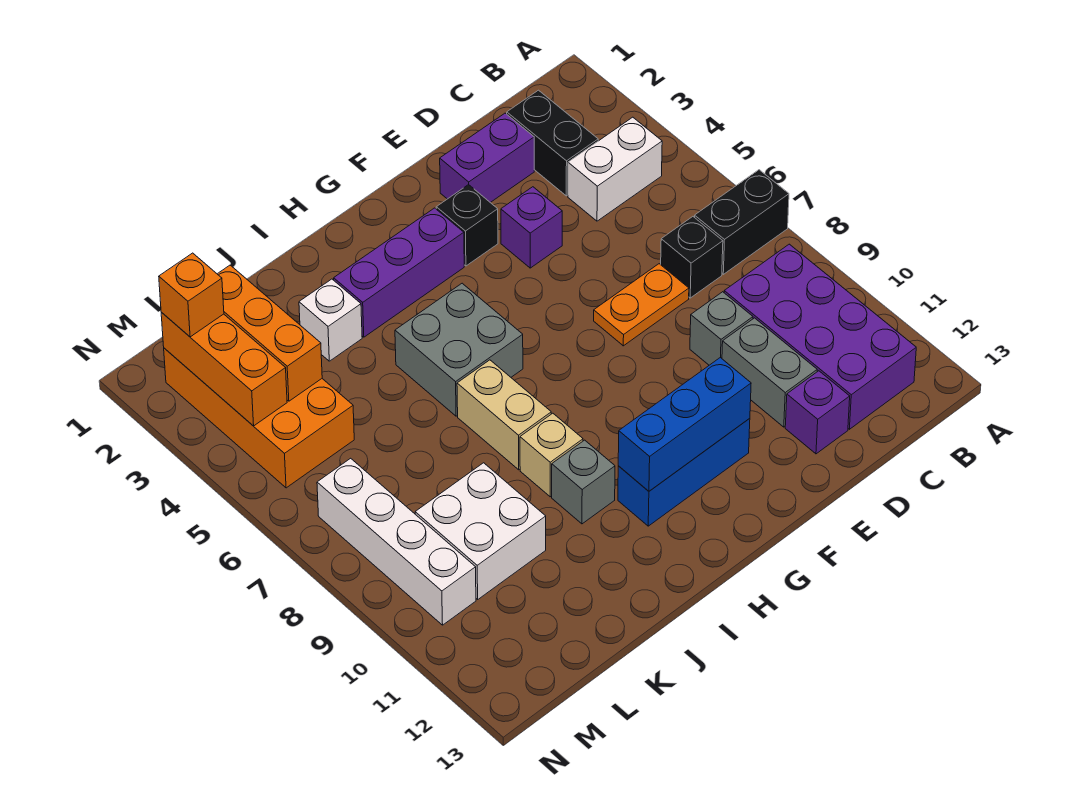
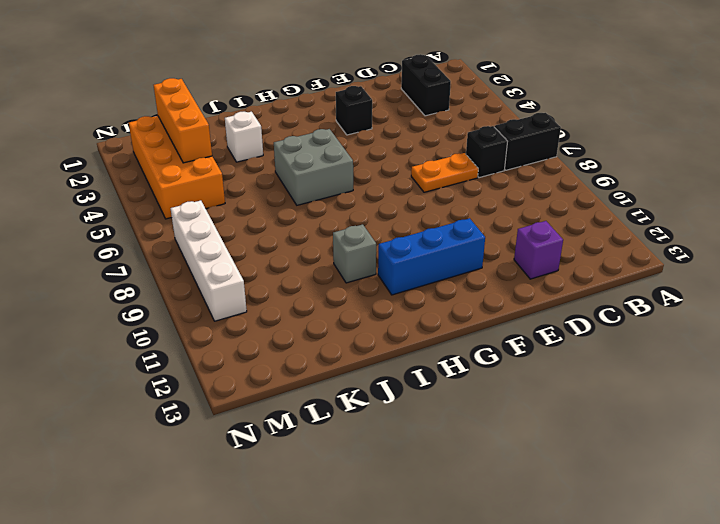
none -> white brick B4:C4 level 1
none -> purple brick B9:C12 level 1
none -> purple brick D2:E2 level 1

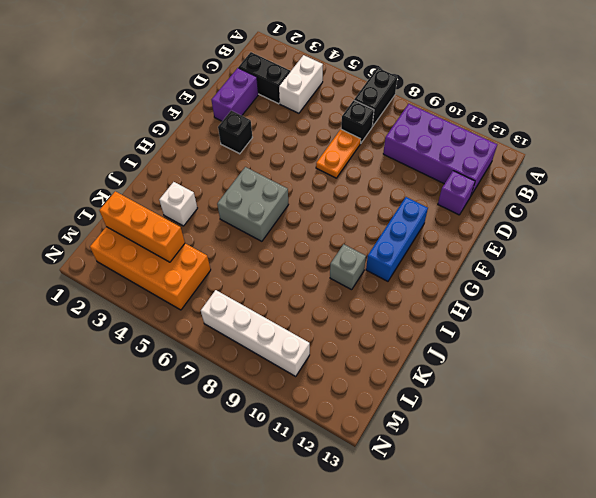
none -> grey brick D9 level 1
none -> grey brick D10:D11 level 1
none -> purple brick E4 level 1

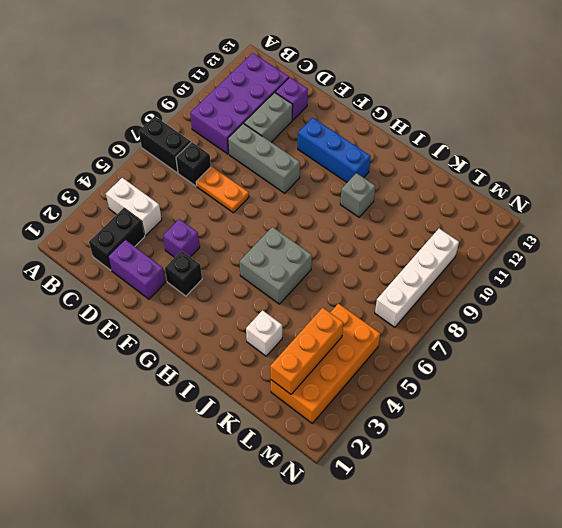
grey brick D9:F9 level 1 -> grey brick D9 level 1
none -> purple brick G3:I3 level 1
none -> tan brick I7:I8 level 1
none -> tan brick I9 level 1

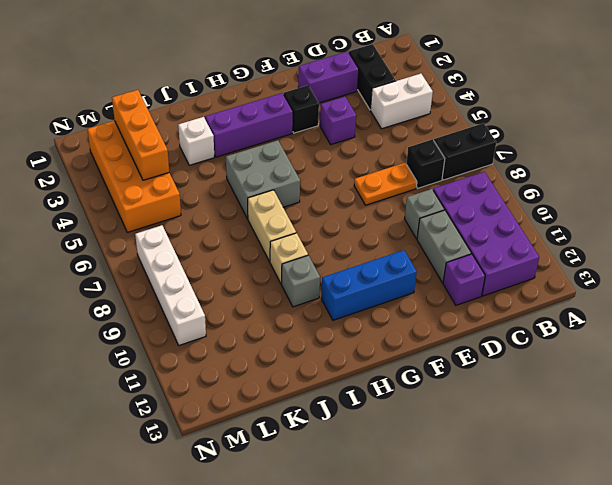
none -> white brick K9:L10 level 1
none -> blue brick F11:H11 level 2
none -> orange brick M2:M4 level 2

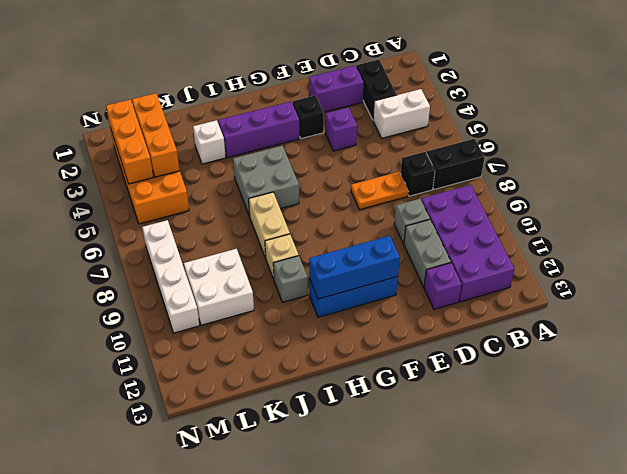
none -> orange brick M2 level 3

